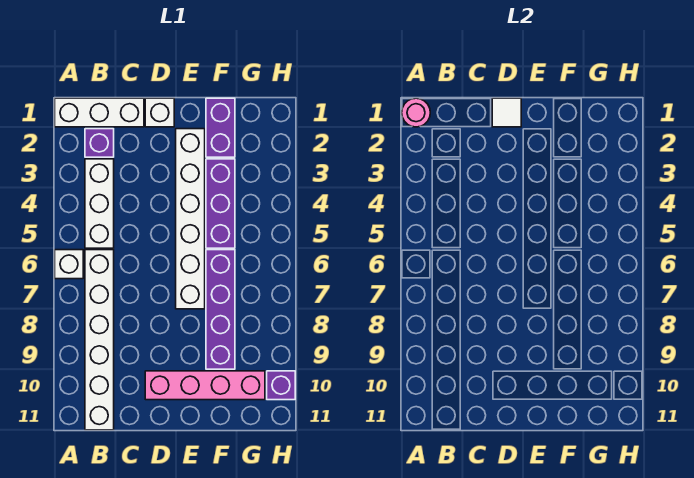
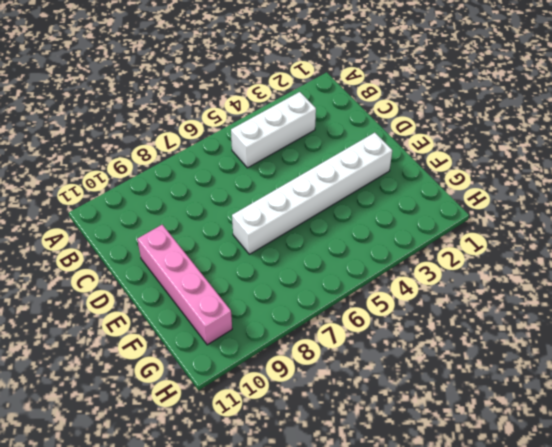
none -> white brick A1:C1 level 1
none -> white brick A6 level 1
none -> purple brick B2 level 1

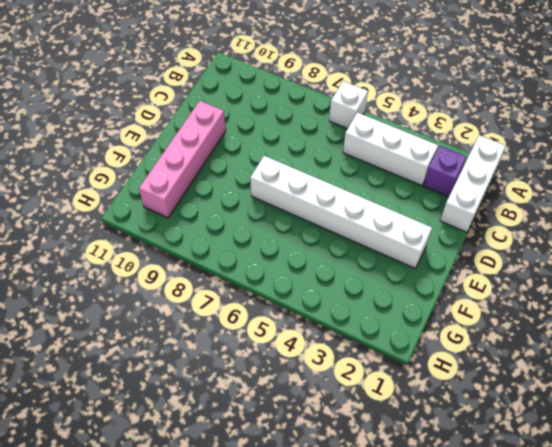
none -> white brick B6:B11 level 1
none -> white brick D1 level 1
none -> purple brick F1:F2 level 1

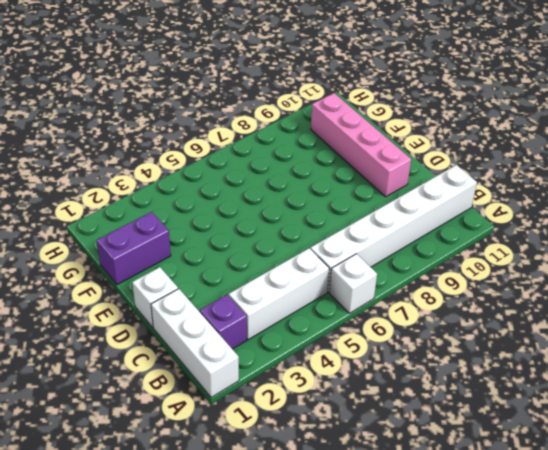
none -> white brick E2:E7 level 1
none -> purple brick F3:F5 level 1
none -> purple brick F6:F9 level 1

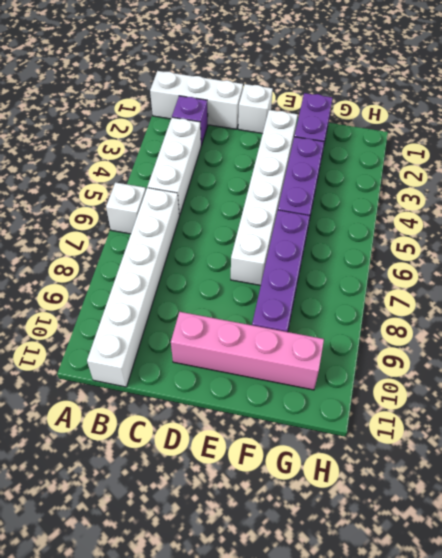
none -> purple brick H10 level 1
none -> pink round brick A1 level 2
none -> white tile D1 level 2

